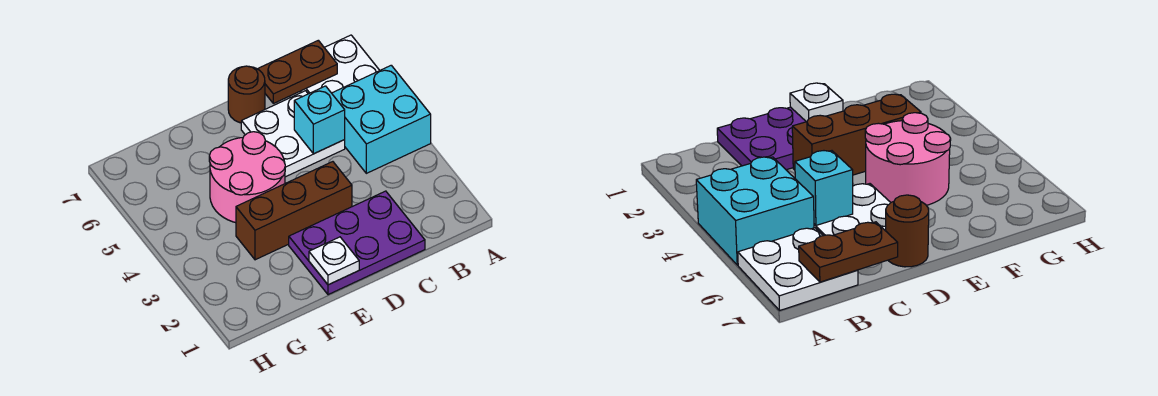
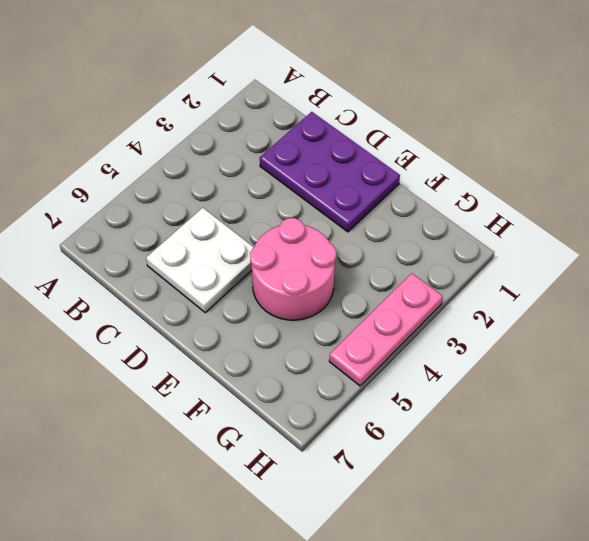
pink plate H3:H5 level 1 -> none
none -> cyan brick A4:B5 level 1
none -> white plate A6:B7 level 1

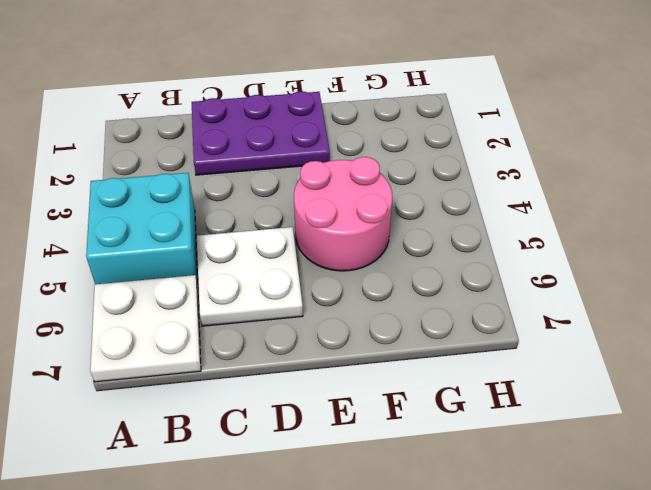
none -> brown brick D3:F3 level 1
none -> brown round brick D7 level 1

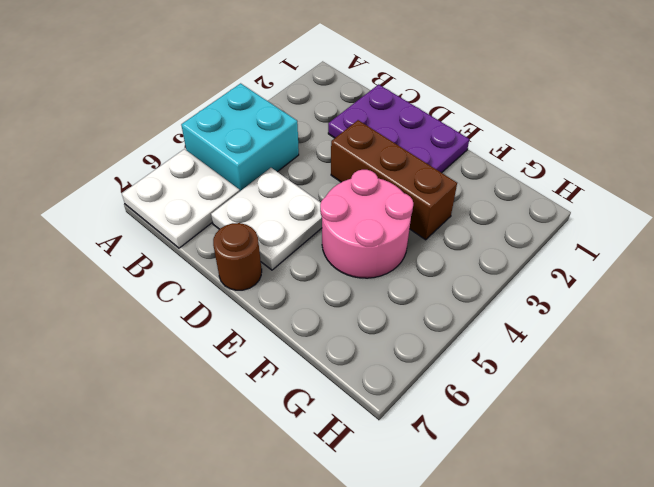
none -> brown plate B7:C7 level 2
none -> cyan brick C5 level 2

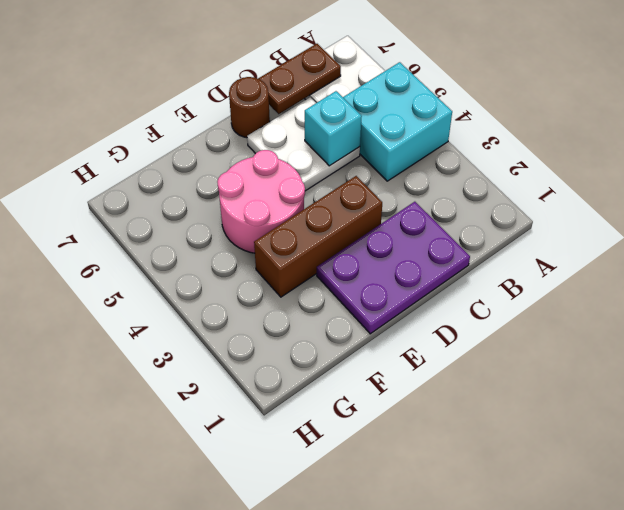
none -> white plate E1 level 2

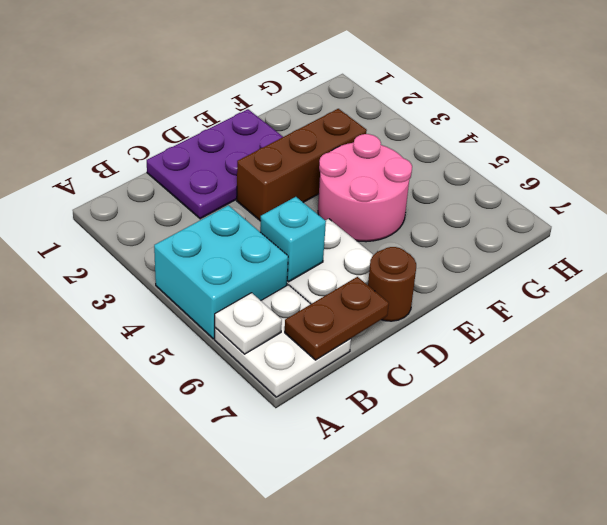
white plate A6 level 2 -> white plate E1 level 2

